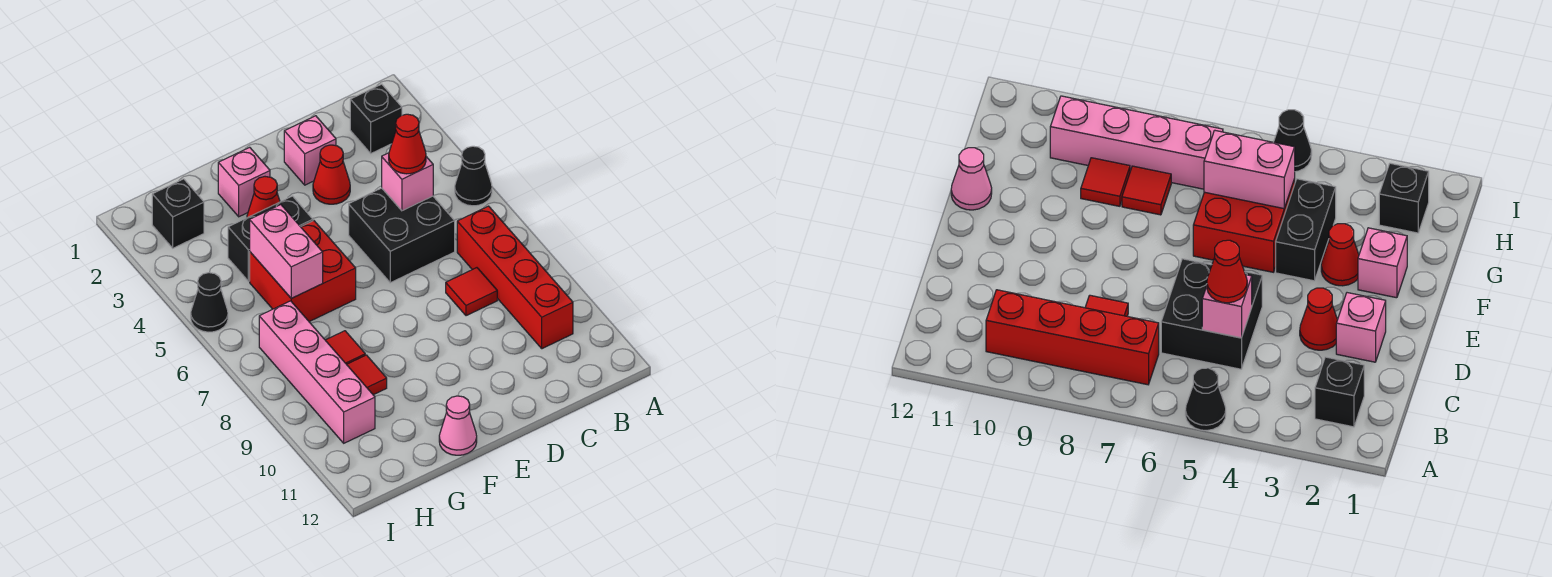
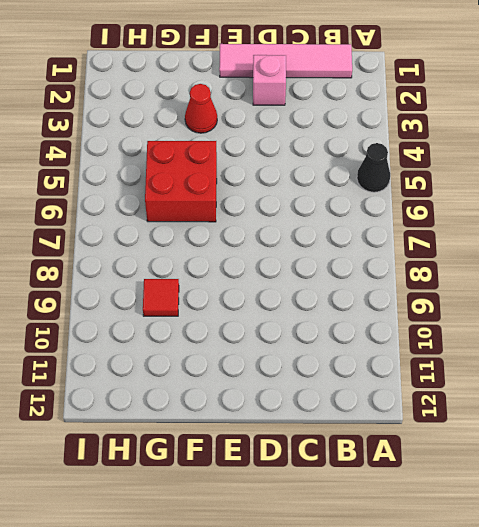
pink tile B1:E1 level 1 -> none
none -> black brick B2 level 1
none -> red brick B7:B10 level 1
none -> black brick C5:D6 level 1

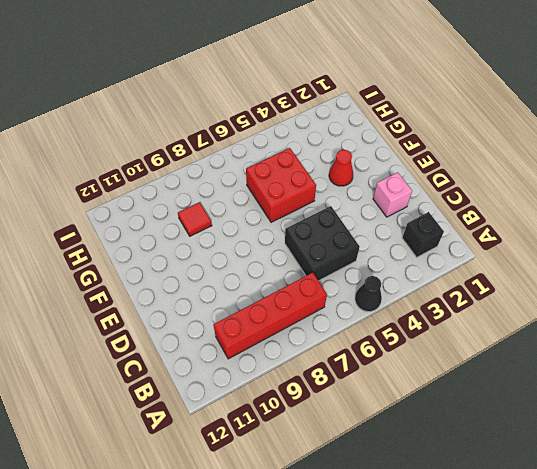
none -> red tile C8 level 1
none -> red cone D3 level 1
none -> pink brick F2 level 1

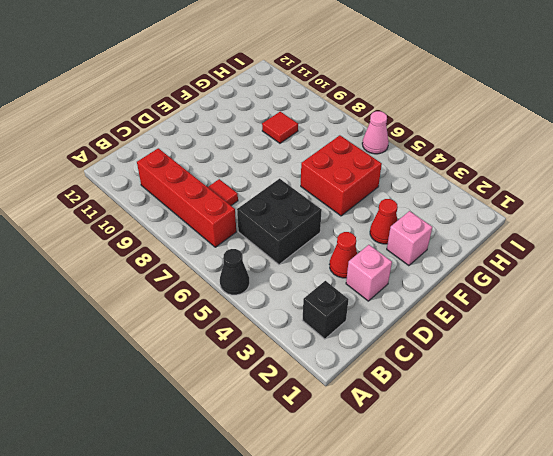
pink cone I6 level 1 -> pink cone F12 level 1
none -> black brick F4:G4 level 1
none -> red tile G8 level 1
none -> black brick H2 level 1

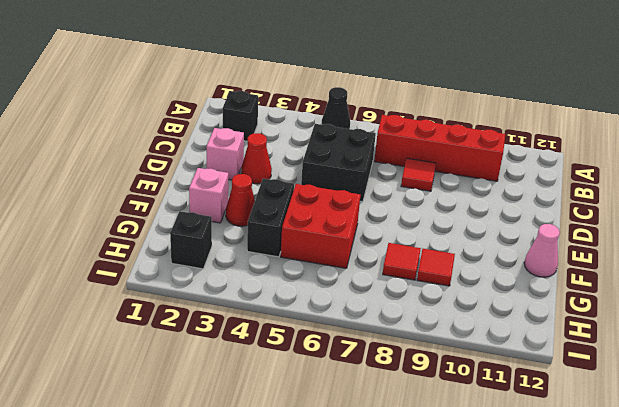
none -> pink brick H7:H10 level 1
none -> black cone I5 level 1
none -> pink brick C5 level 2

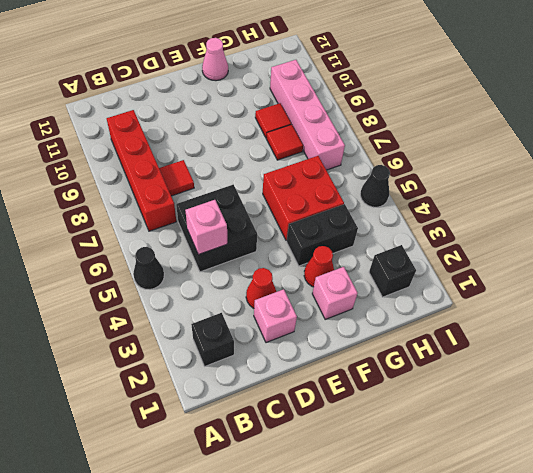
none -> pink brick G5:G6 level 2
none -> red cone C5 level 3

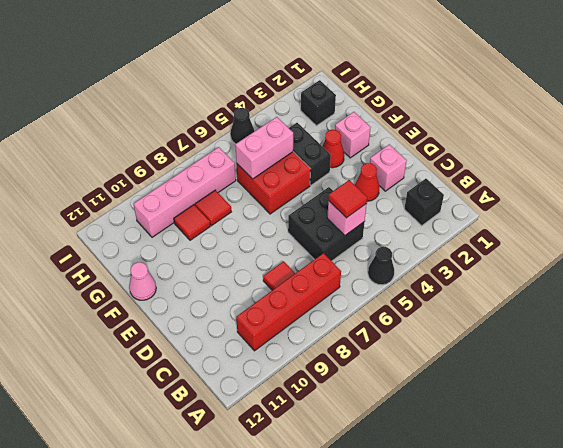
red tile C5 level 3 -> red cone C5 level 3

